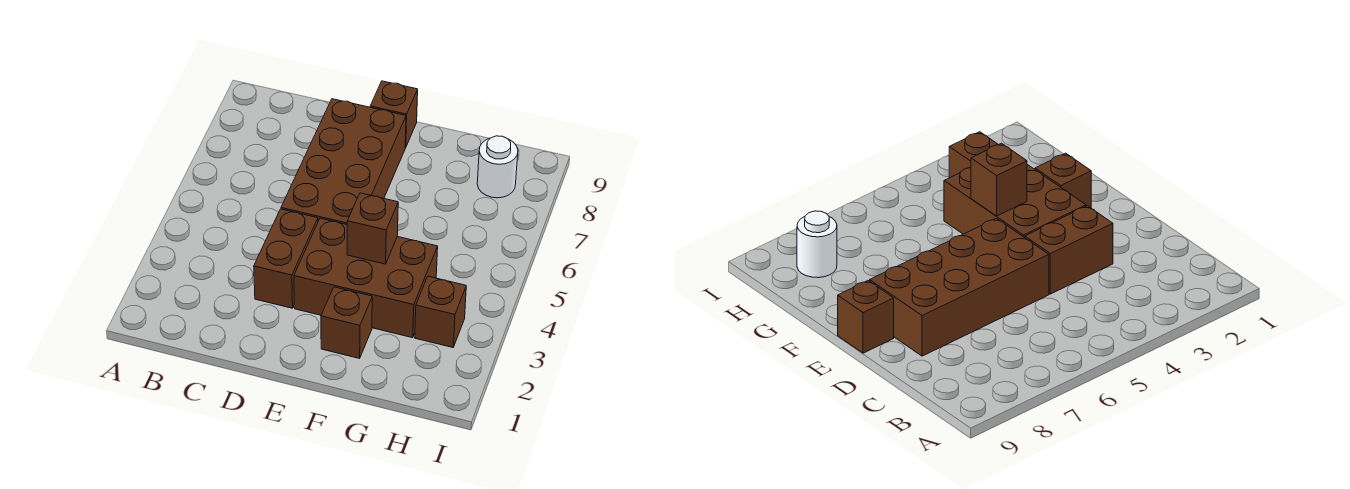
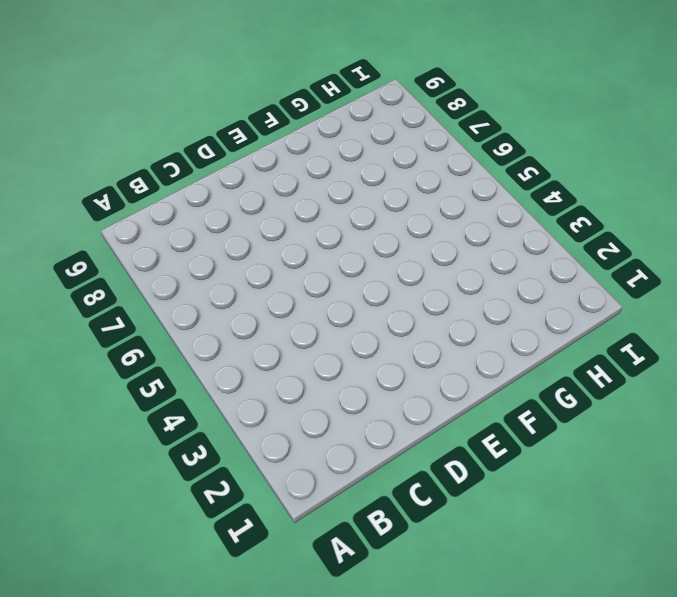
none -> brown brick D3:D4 level 1
none -> brown brick D5:E8 level 1

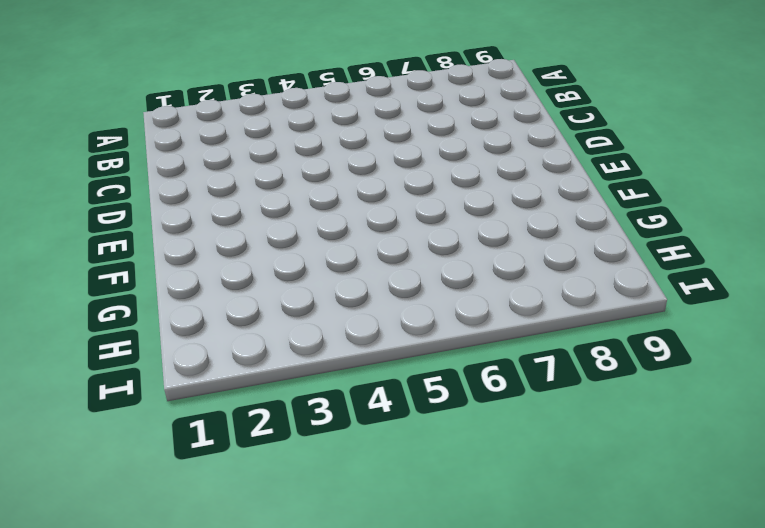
none -> brown brick D3:D4 level 1
none -> brown brick D5:E8 level 1

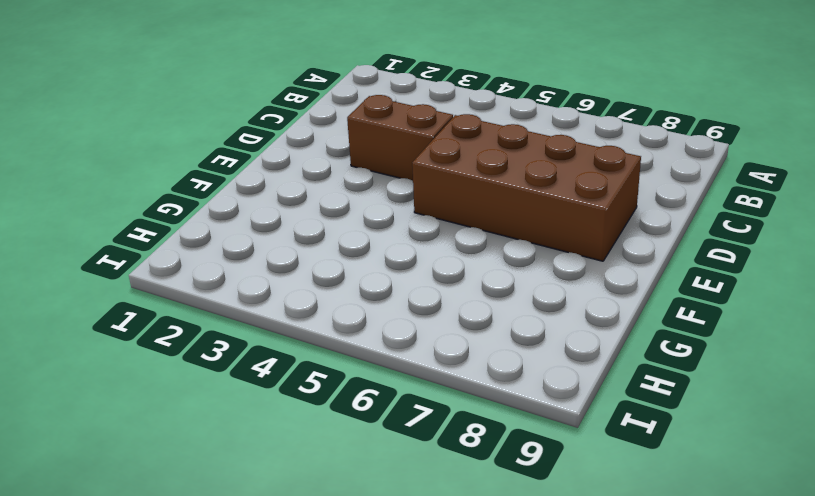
none -> brown brick E3:G4 level 1
none -> brown brick E9 level 1

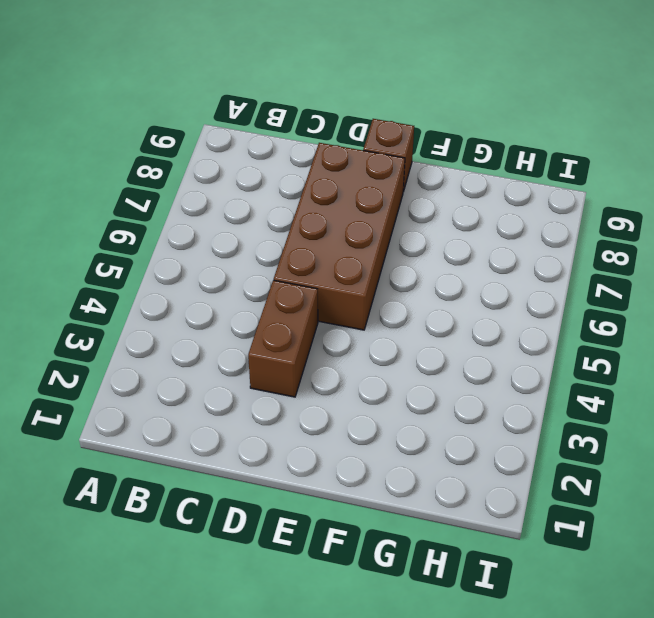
none -> brown brick E3:G4 level 1
none -> brown brick F2 level 1

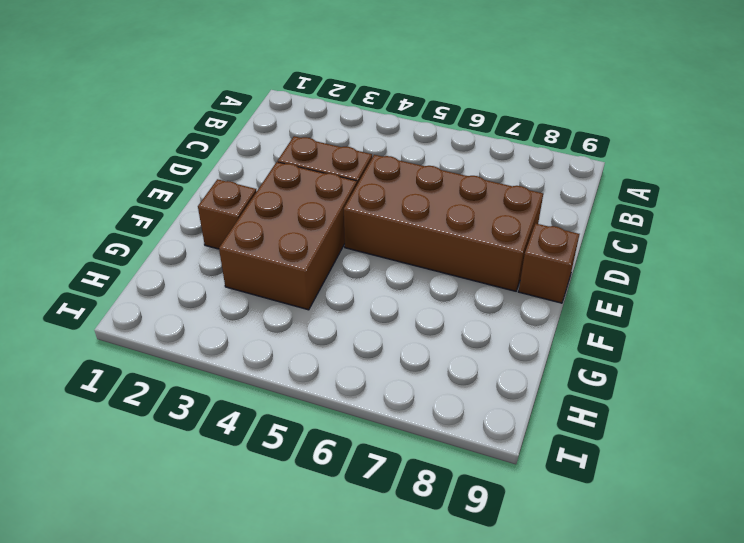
none -> brown brick H3 level 1
none -> white round brick H8 level 1

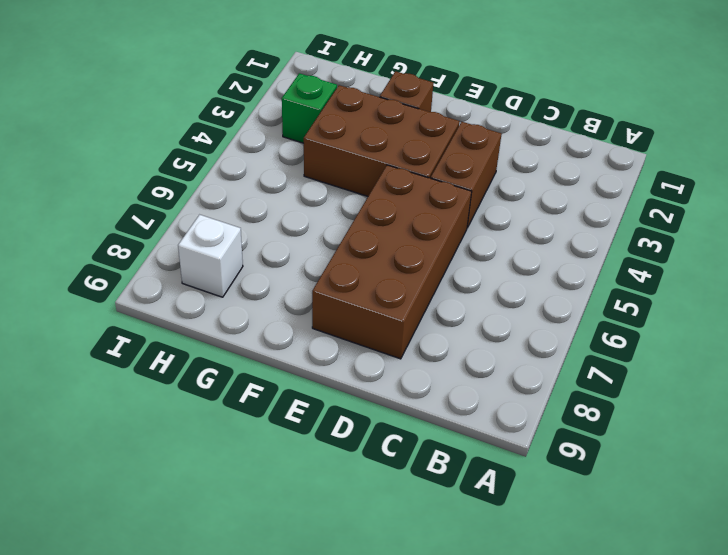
green brick H3 level 1 -> brown brick H3 level 1
white brick H8 level 1 -> white round brick H8 level 1
none -> brown brick E9 level 1
none -> brown brick F4 level 2

